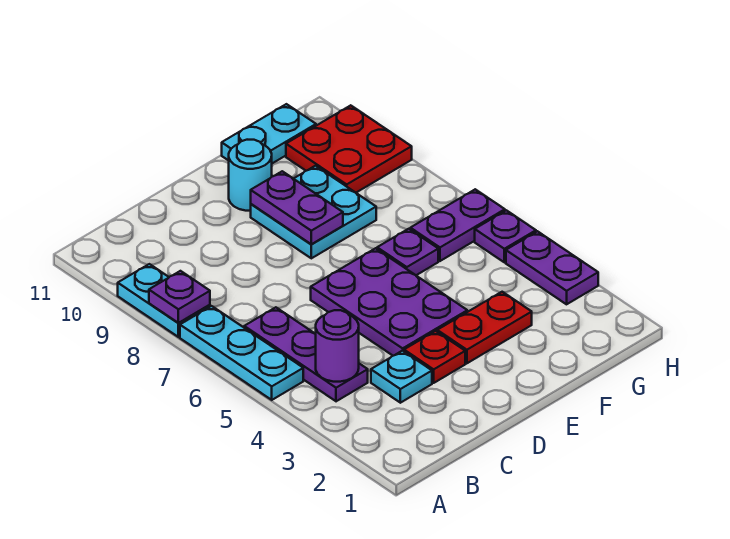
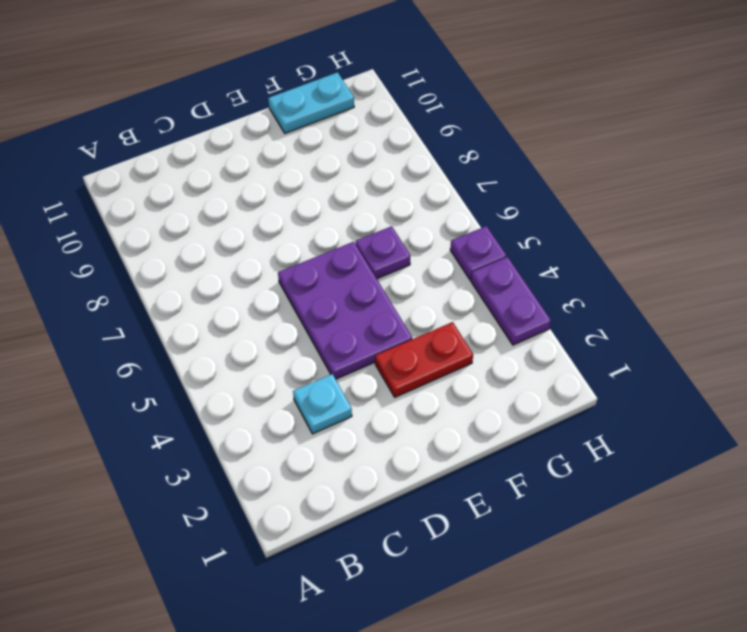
none -> cyan plate A5:A7 level 1
none -> cyan plate A8:A9 level 1
none -> purple plate B4:B6 level 1

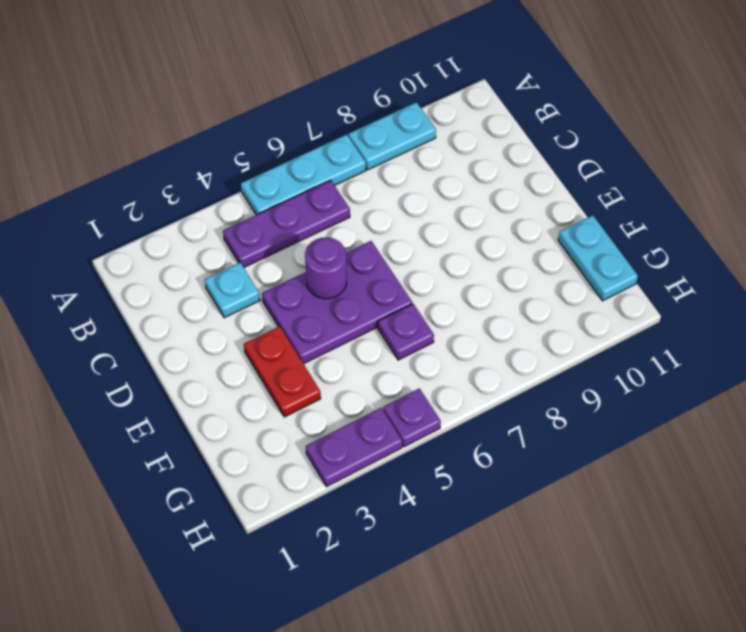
purple round brick D5 level 2 -> purple round brick B4 level 2
none -> red plate D3 level 1
none -> cyan plate E8:F9 level 1
none -> cyan round brick E10 level 1

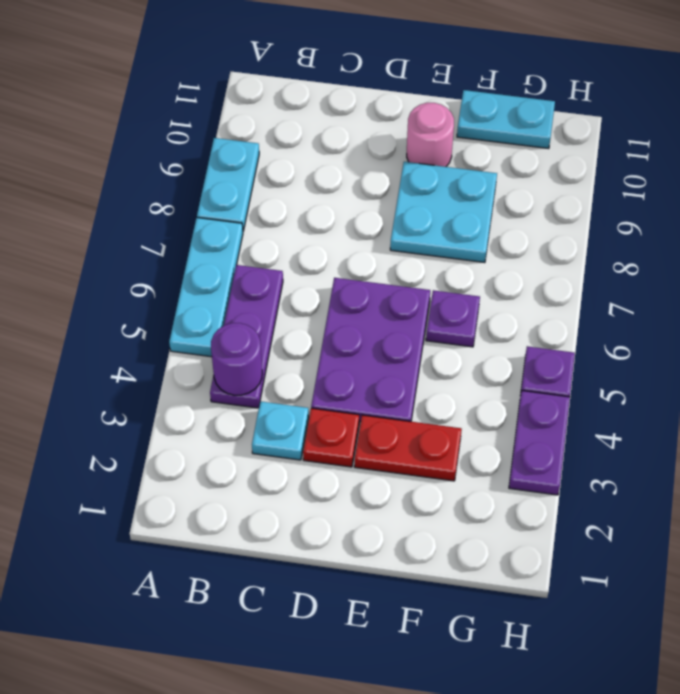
pink round brick E10 level 1 -> cyan round brick E10 level 1
none -> purple plate G6:H6 level 1
none -> red plate G9:H10 level 1
none -> purple plate A8 level 2

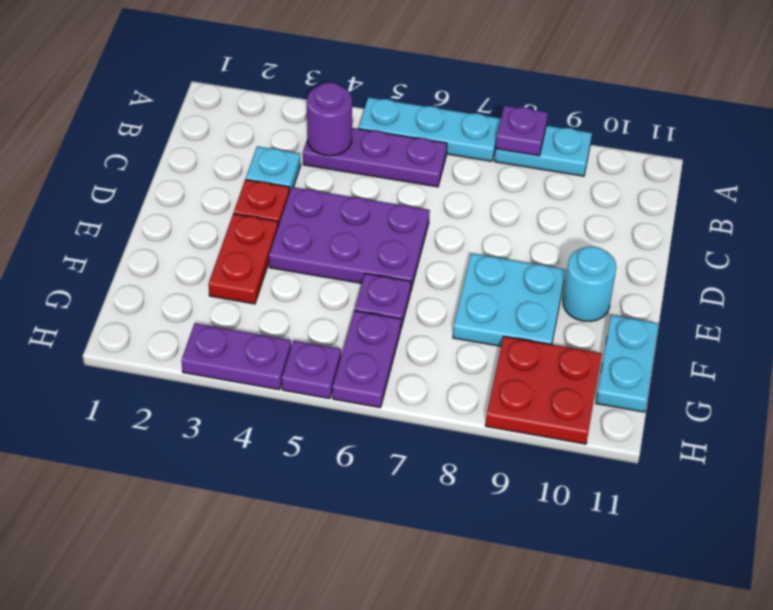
none -> purple plate E8:E9 level 2

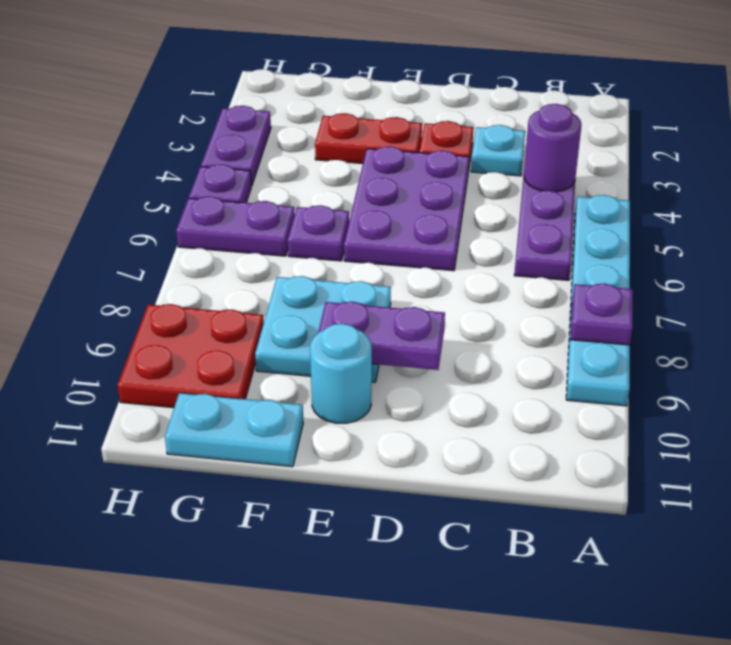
purple plate D9:E9 level 2 -> purple plate E8:E9 level 2

